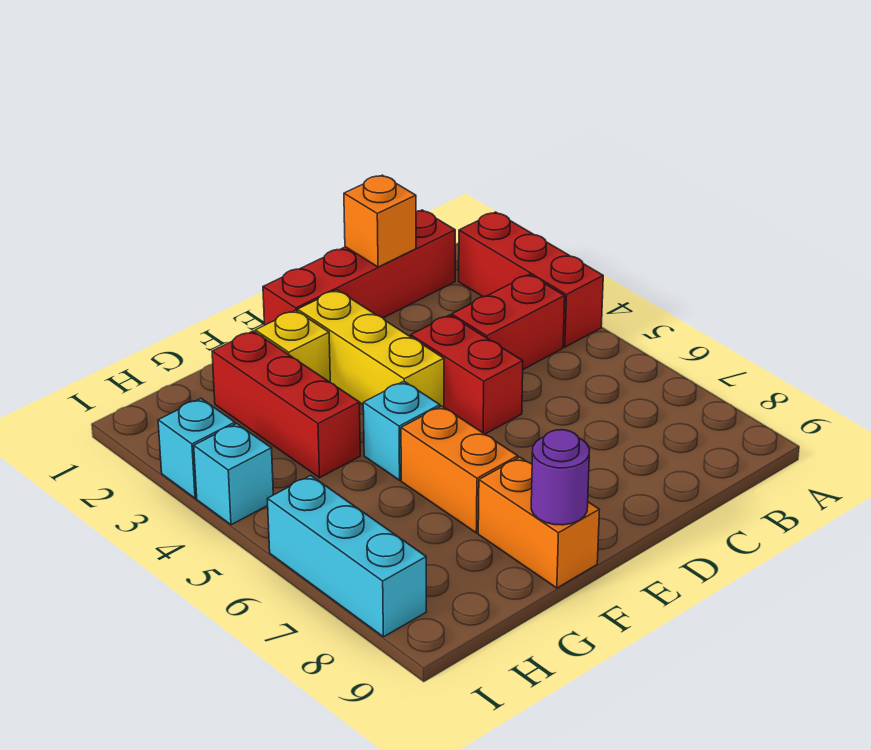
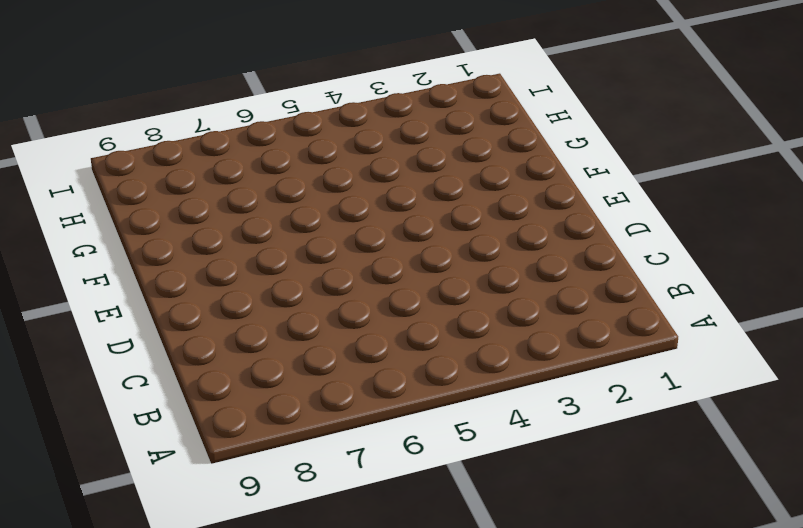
none -> red brick A2:A4 level 1
none -> red brick B1:E1 level 1
none -> red brick B4:C4 level 1

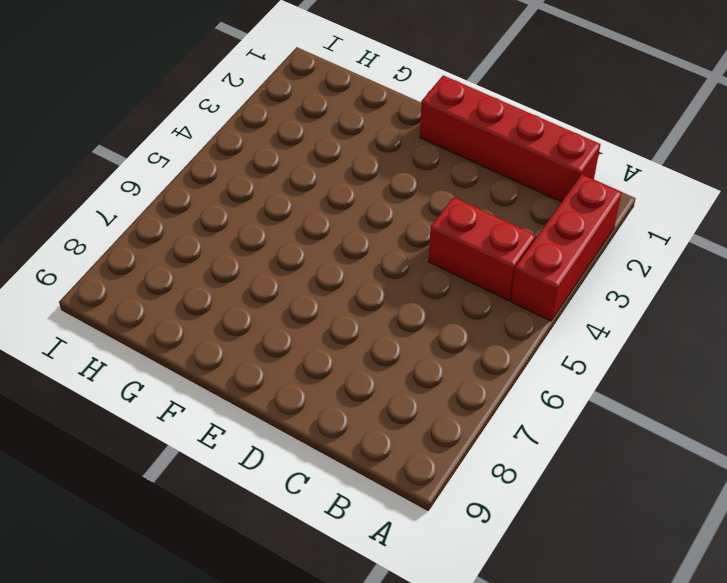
none -> red brick D4:D5 level 1
none -> yellow brick E2:E4 level 1
none -> yellow brick F2 level 1

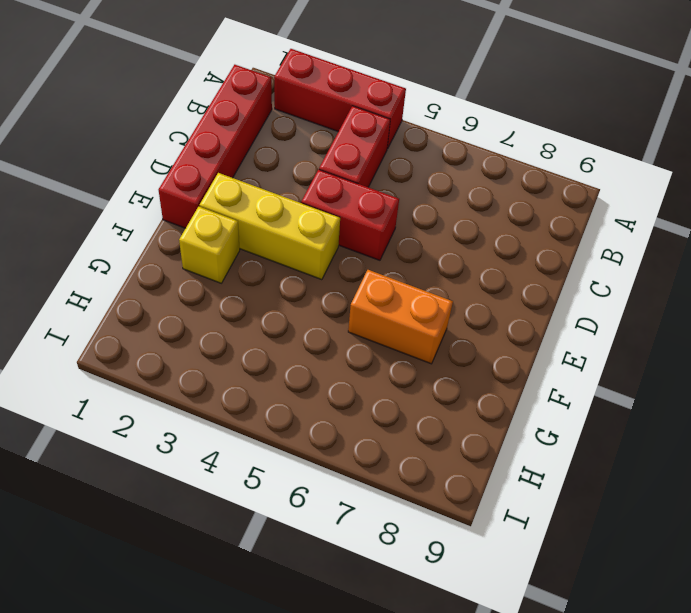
none -> cyan brick F5 level 1
none -> orange brick F8:F9 level 1
none -> red brick G2:G4 level 1

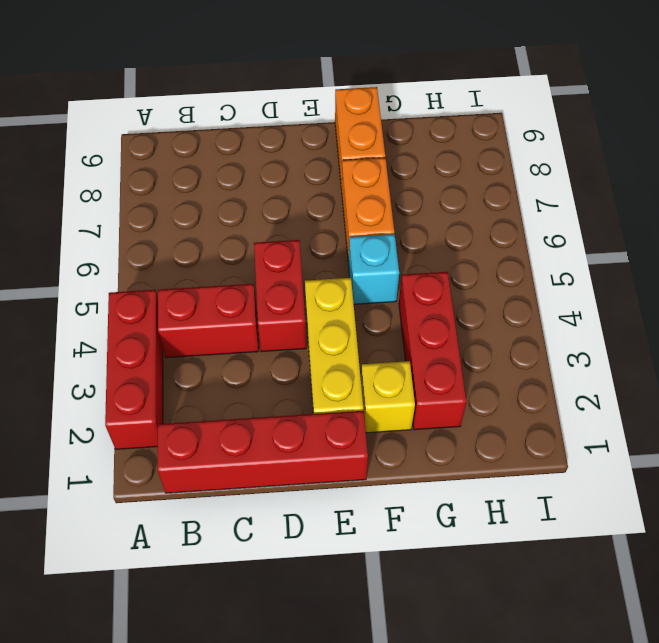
none -> cyan brick I3 level 1
none -> cyan brick I4 level 1
none -> cyan brick I6:I8 level 1

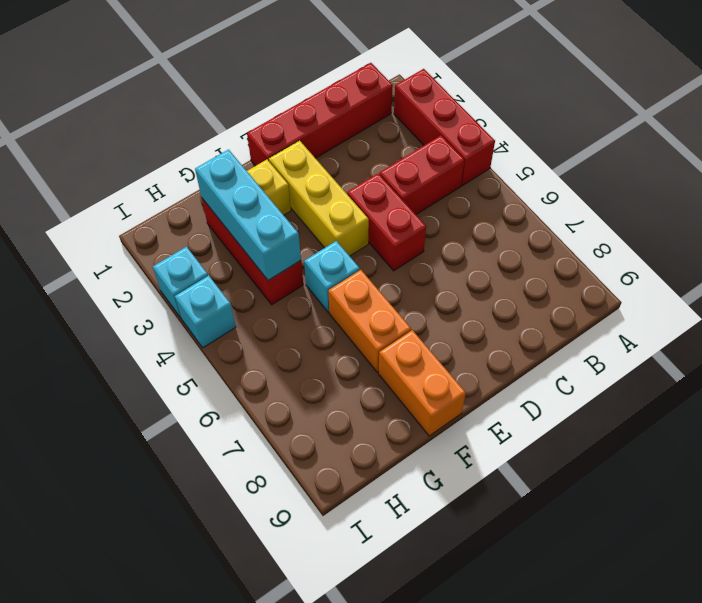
cyan brick G2:G4 level 2 -> cyan brick I6:I8 level 1
none -> orange brick C1 level 2
none -> purple round brick F9 level 2

